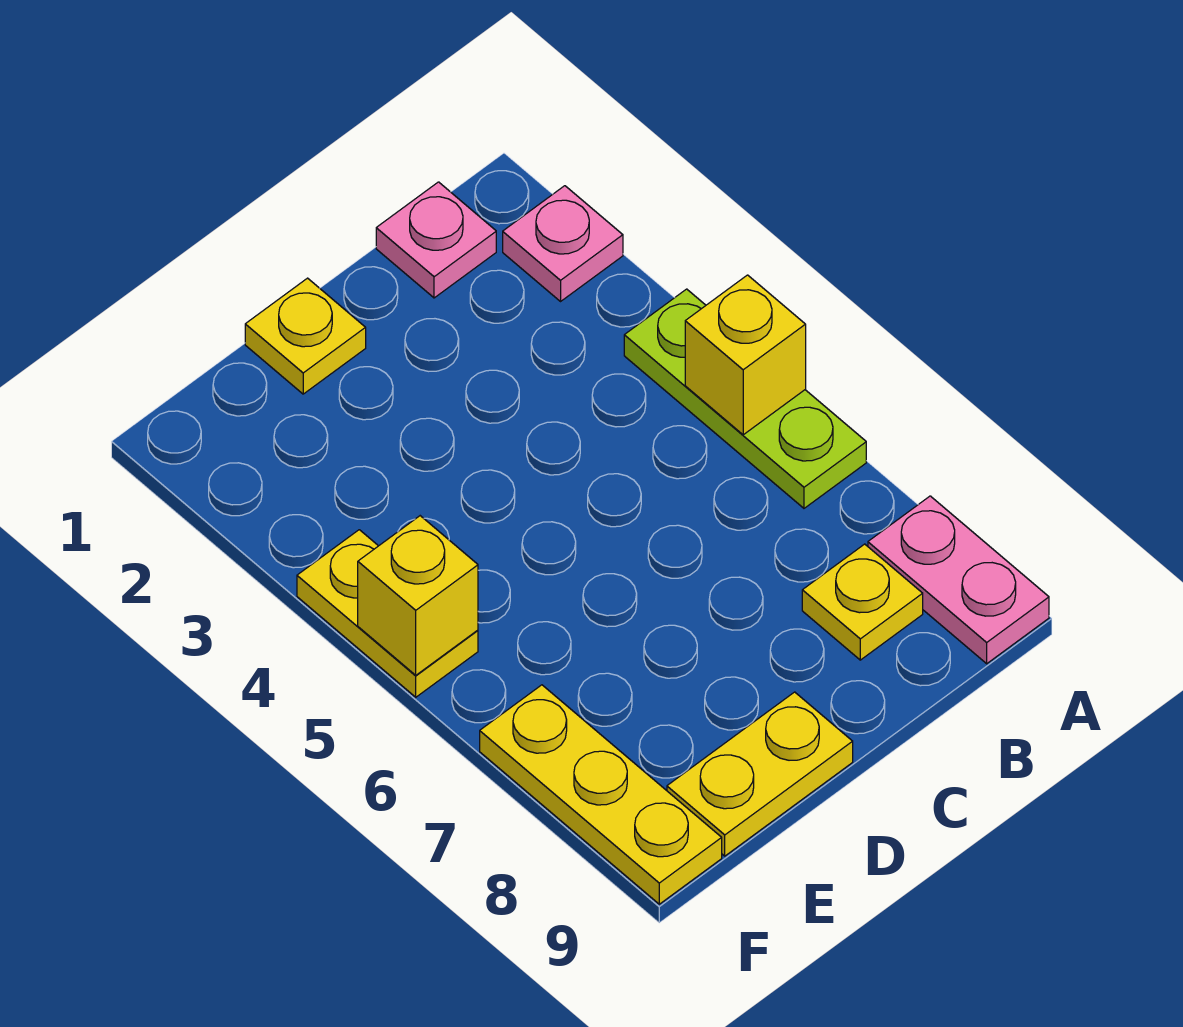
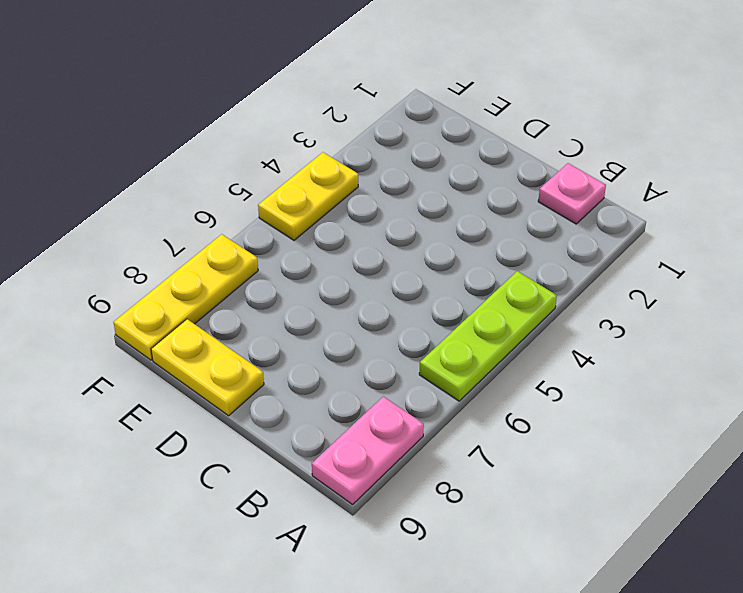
none -> pink plate A2 level 1
none -> yellow plate B8 level 1

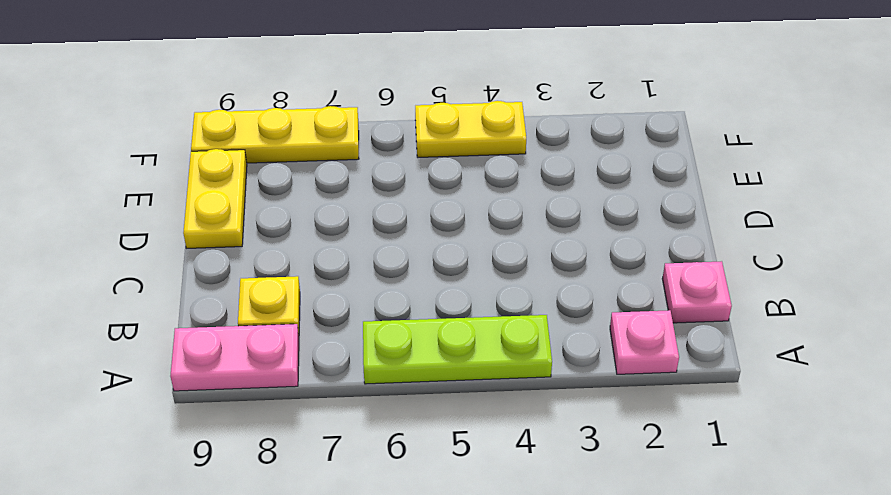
none -> yellow plate D1 level 1
none -> yellow brick A5 level 2

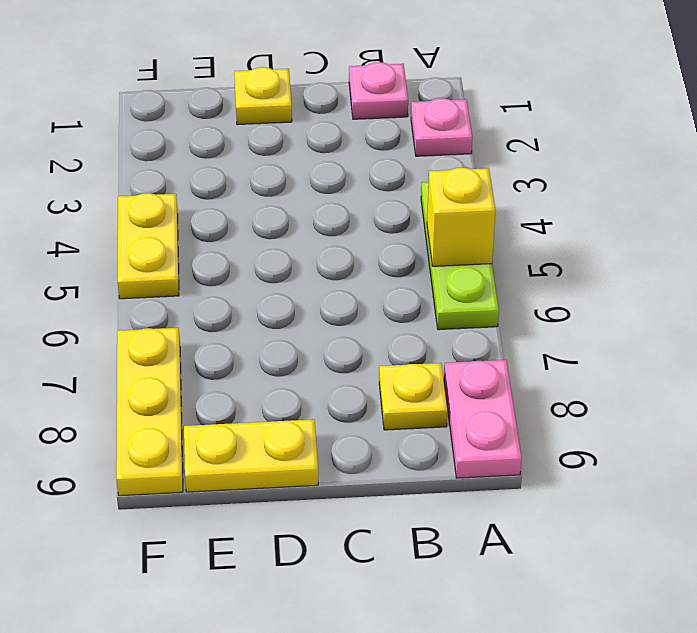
none -> yellow brick F5 level 2

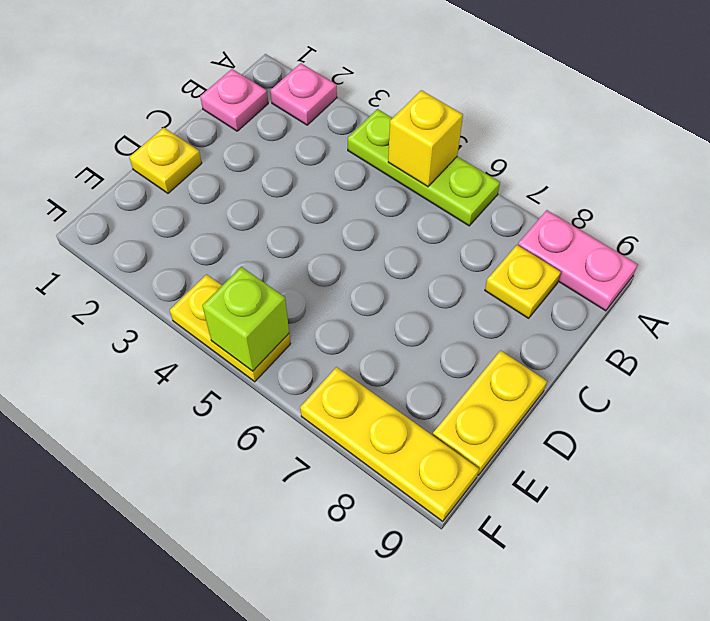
lime brick F5 level 2 -> yellow brick F5 level 2

